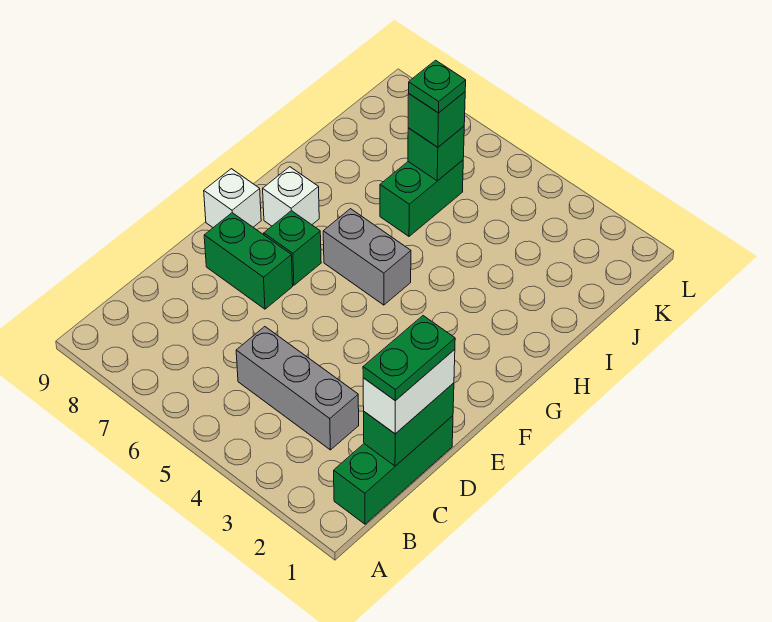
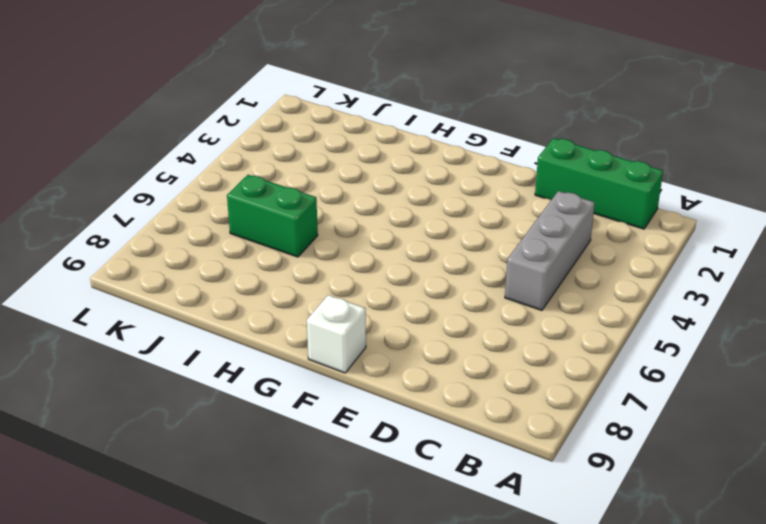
none -> green brick E7:E8 level 1
none -> green brick F7 level 1
none -> grey brick G5:G6 level 1

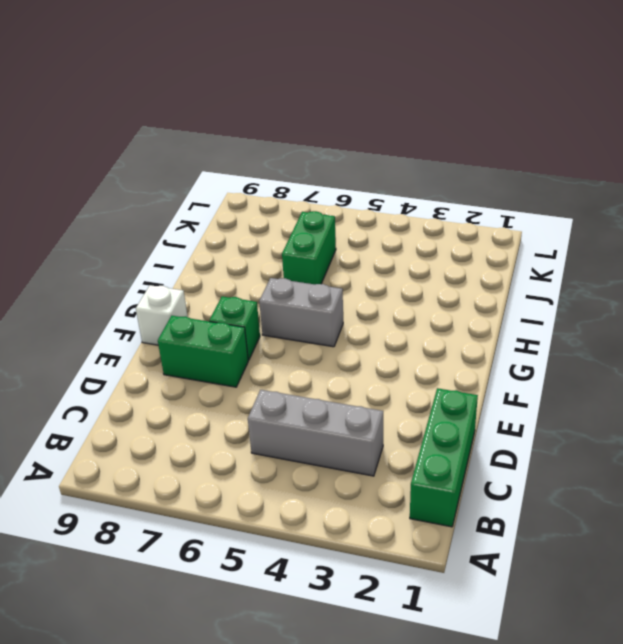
none -> white brick G8 level 1
none -> green brick C1:D1 level 2
none -> green brick J6 level 2

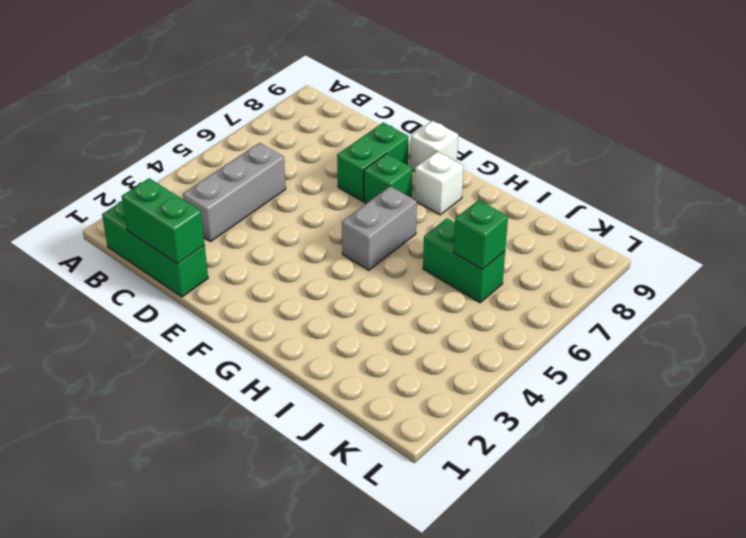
none -> white brick C1:D1 level 3
none -> green brick J6 level 3
none -> green plate C1:D1 level 4

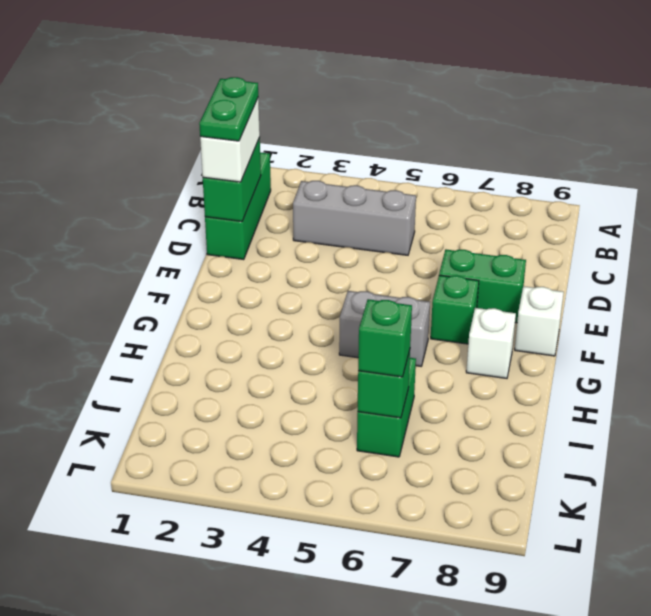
none -> green plate J6 level 4

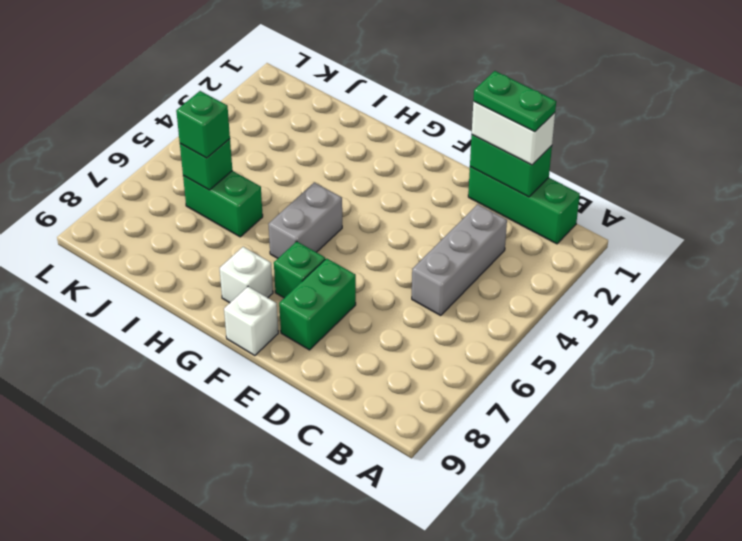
none -> green plate J6 level 4

